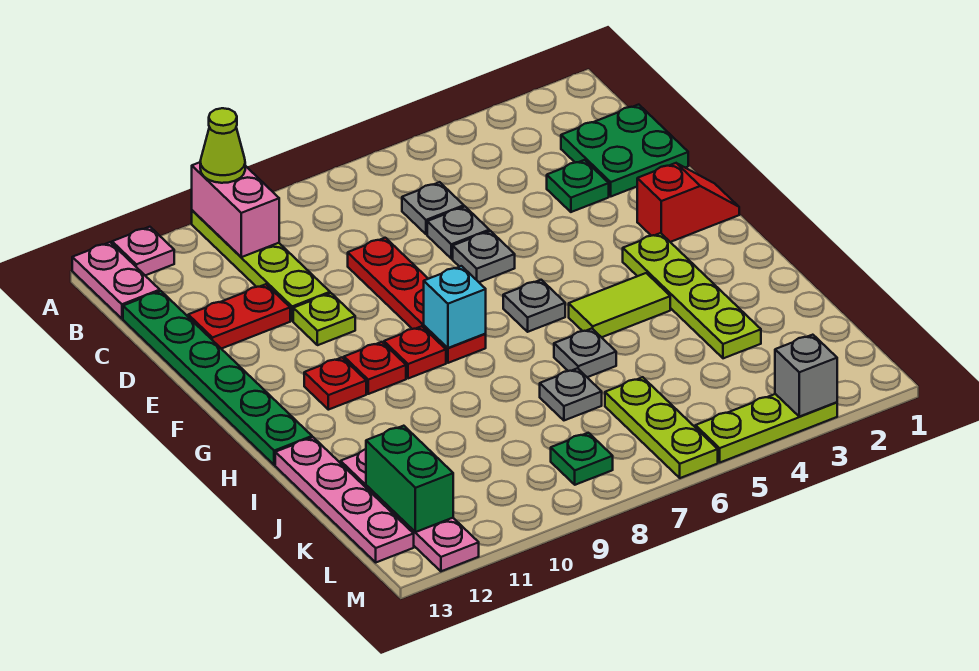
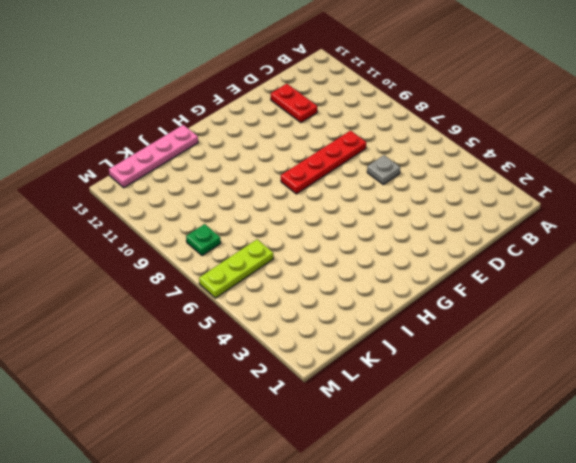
none -> lime plate A10:D10 level 1
none -> pink plate A12 level 1
none -> pink plate A13:B13 level 1
none -> green plate C1:D2 level 1

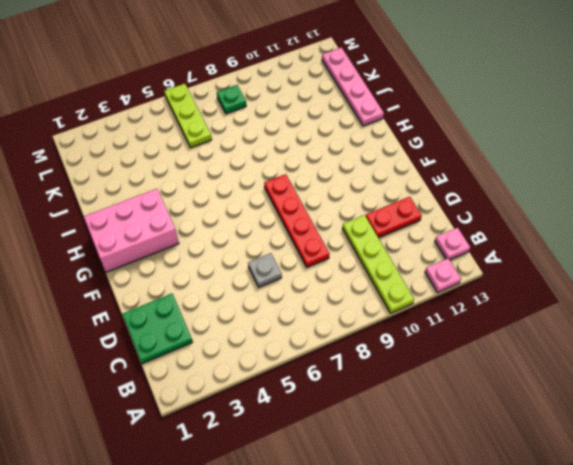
pink plate B13 level 1 -> pink plate A13:B13 level 1
pink brick G1:H3 level 1 -> lime plate G3:J3 level 1
none -> grey plate C6 level 1
none -> green plate C13:H13 level 1
none -> green plate D3 level 1
none -> grey plate E6 level 1

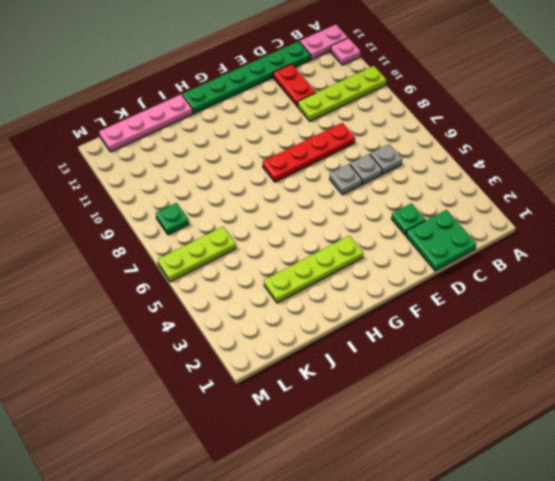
none -> lime plate E10 level 1
none -> red slope F1:F2 level 1 top 2
none -> grey plate G6 level 1
none -> red plate G9 level 1

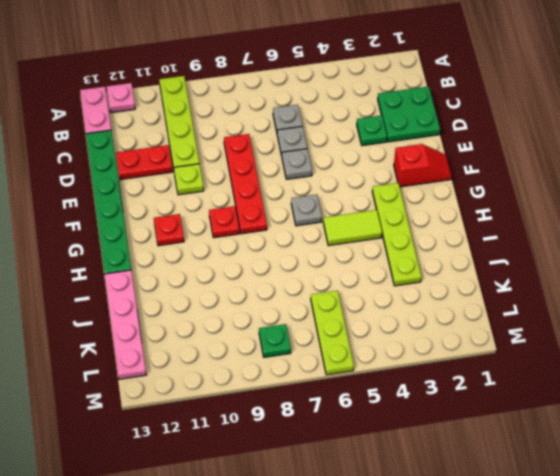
none -> red plate G10 level 1
none -> grey plate I6 level 1
none -> grey plate J7 level 1
none -> pink plate J12:M12 level 1

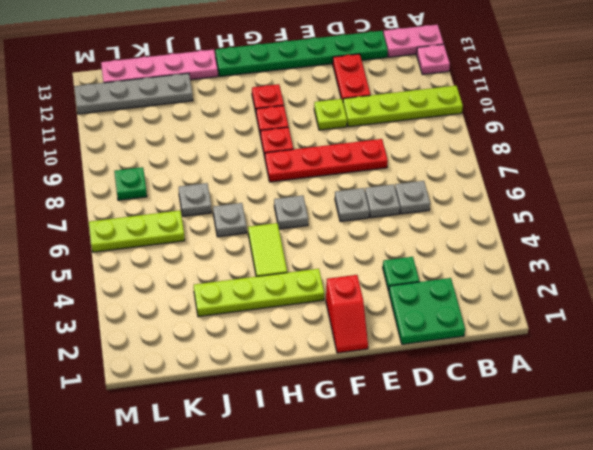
grey plate J12:M12 level 1 -> pink plate J12:M12 level 1
none -> lime plate M3:M5 level 1
none -> pink brick A10:B10 level 2
none -> cyan brick G8 level 2
none -> green brick K12:L12 level 2

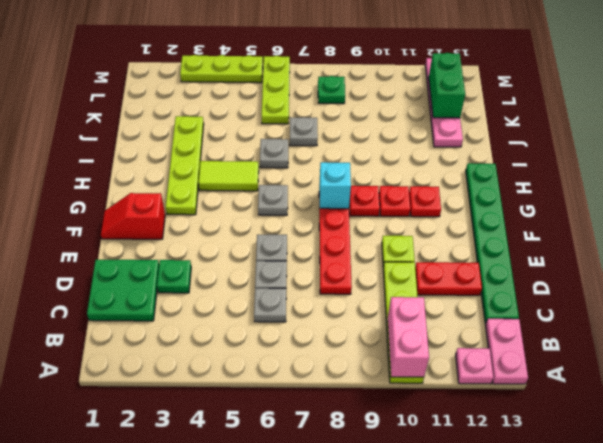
none -> pink plate I13:L13 level 1
none -> grey brick M3 level 2
none -> lime cone A10 level 3

